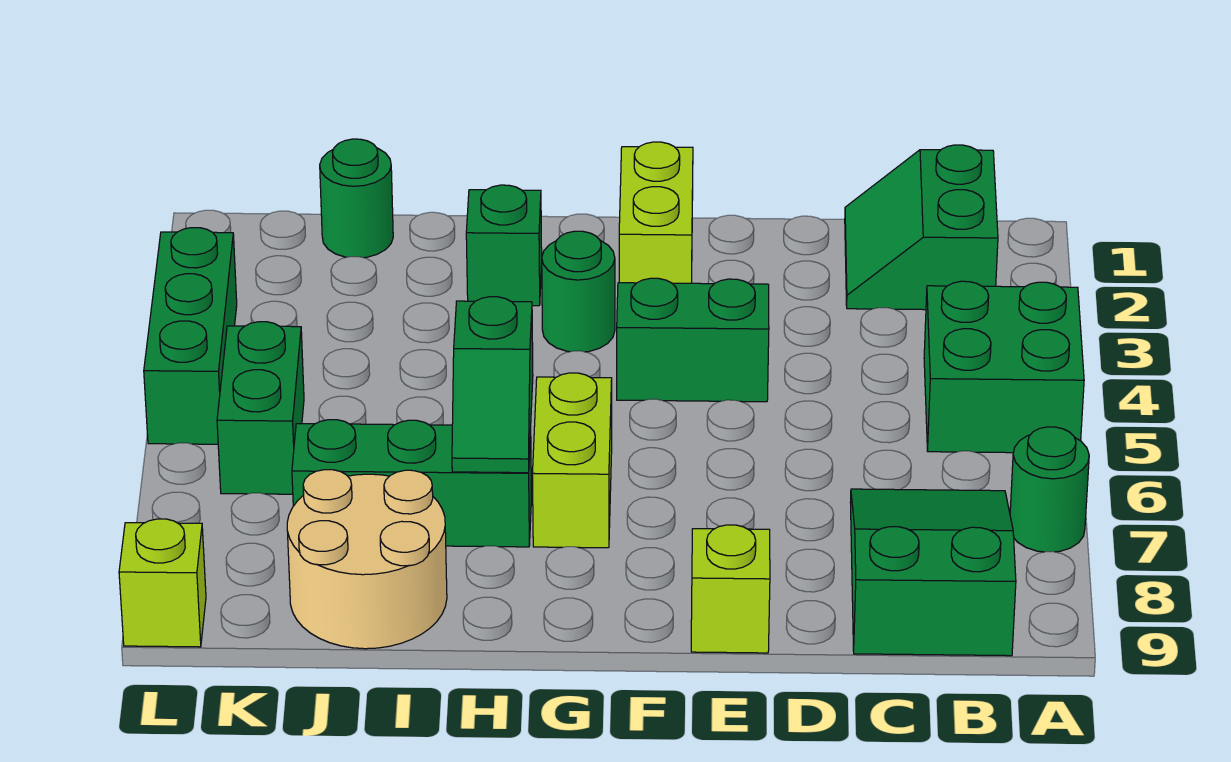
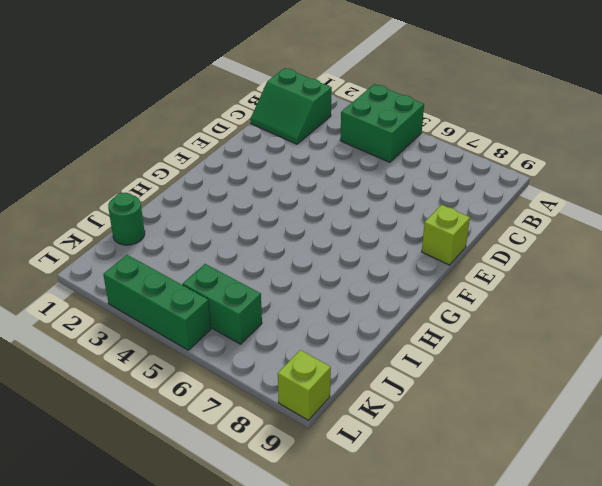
none -> green round brick A7 level 1
none -> green slope B7:C9 level 1 top 9
none -> green brick E4:F4 level 1

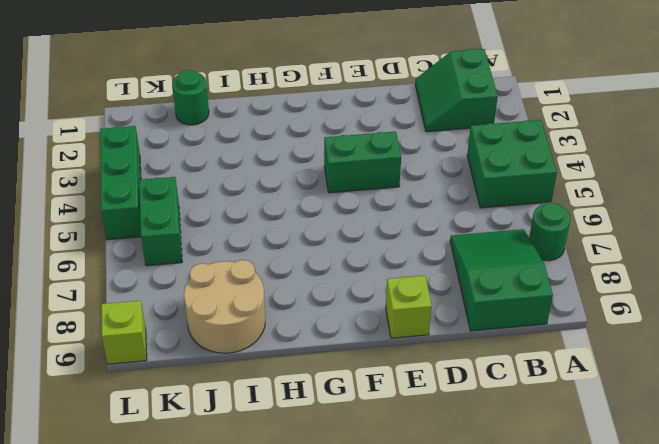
none -> lime brick F1:F2 level 1
none -> green round brick G3 level 1
none -> lime brick G6:G7 level 1

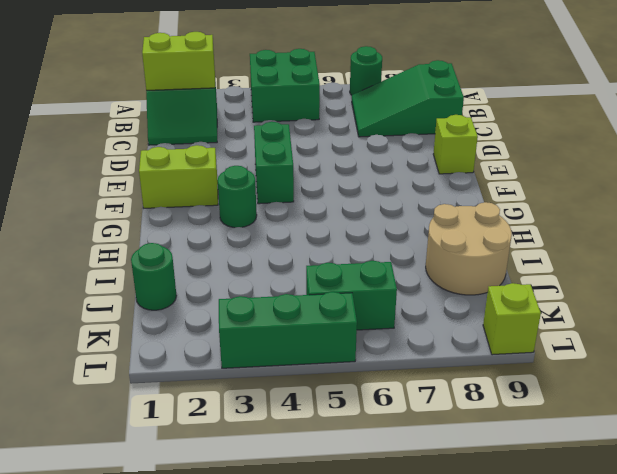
lime brick B1:B2 level 2 -> lime brick G6:G7 level 1
none -> green brick H2 level 1
none -> green brick H7:J7 level 1
none -> green slope H6:H7 level 2 top 6

